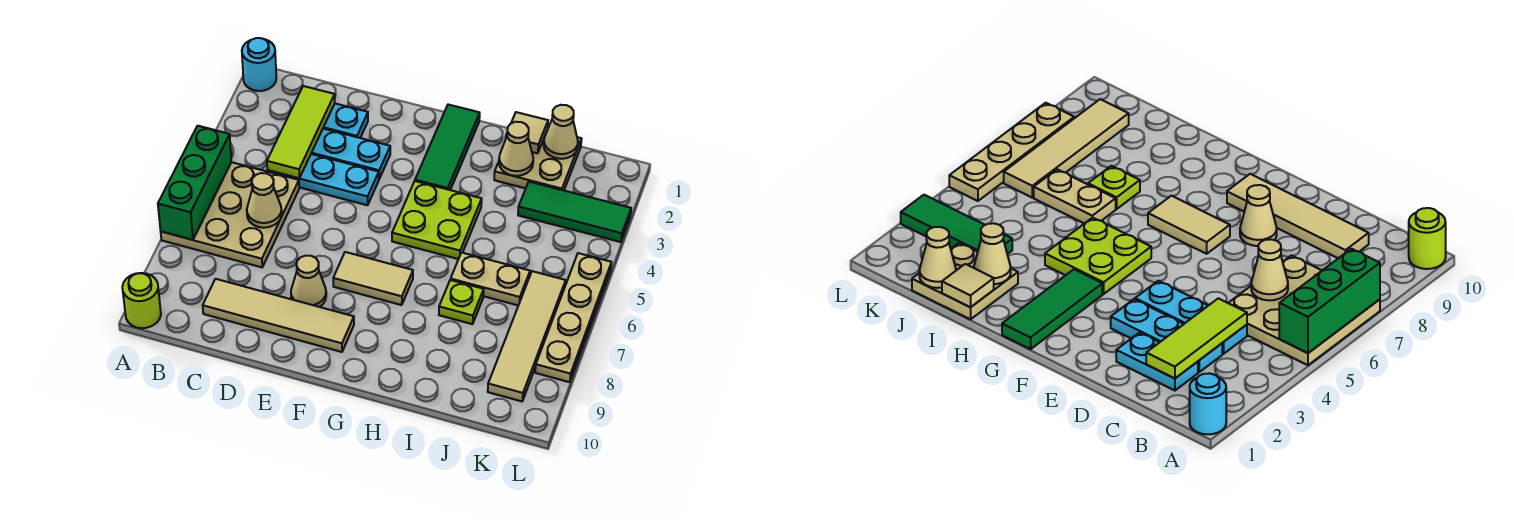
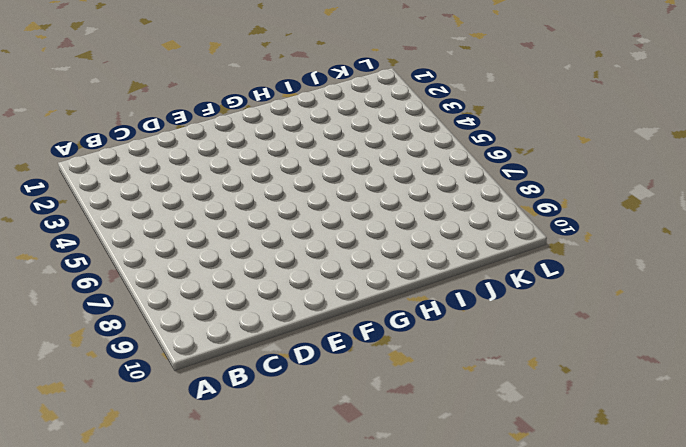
none -> cyan round brick A1 level 1
none -> tan plate A5:C7 level 1
none -> lime round brick A10 level 1

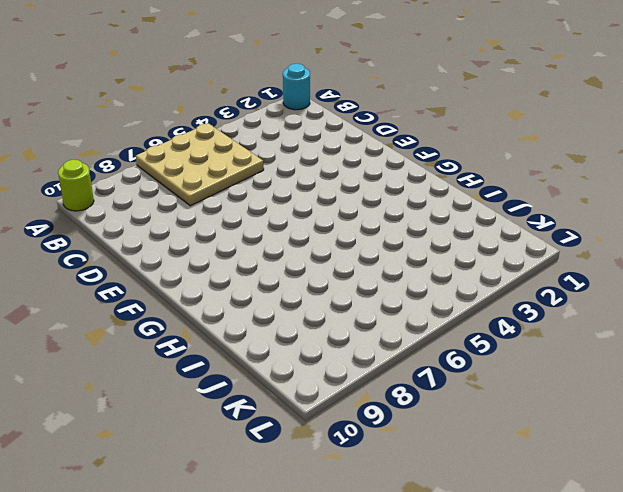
none -> cyan plate C2:D2 level 1
none -> cyan plate C3:E3 level 1
none -> cyan plate C4:E4 level 1

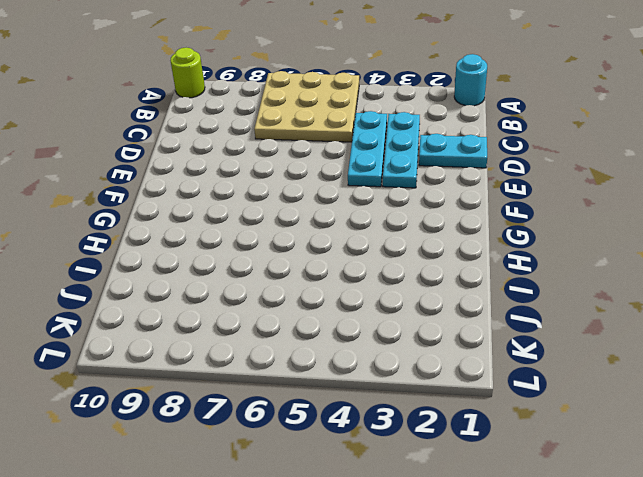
cyan plate D1:D2 level 1 -> cyan plate C2:D2 level 1
none -> tan tile C9:F9 level 1
none -> tan cone E8 level 1
none -> tan tile F7:G7 level 1

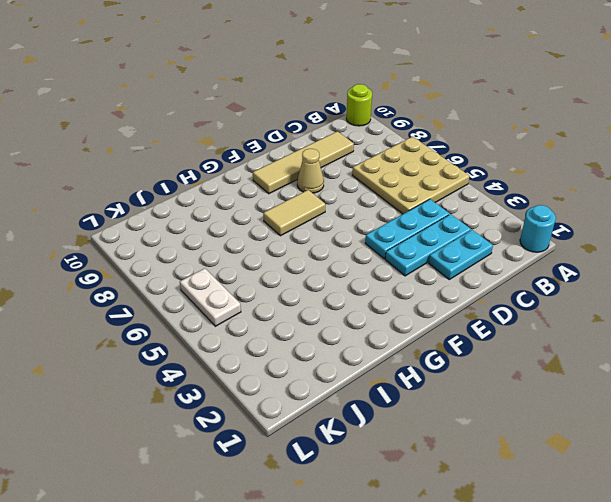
white plate K5:K6 level 1 -> tan tile K6:K9 level 1
none -> green tile G1:G3 level 1
none -> lime plate G4:H5 level 1
none -> tan plate I1:J2 level 1

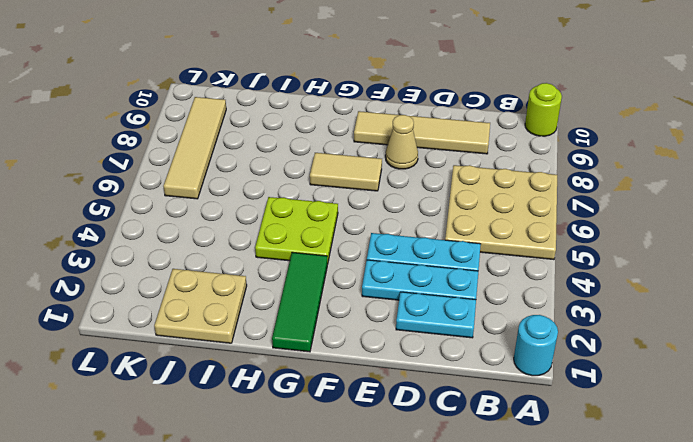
none -> tan plate I6:J6 level 1
none -> lime plate I7 level 1
none -> green tile J3:L3 level 1

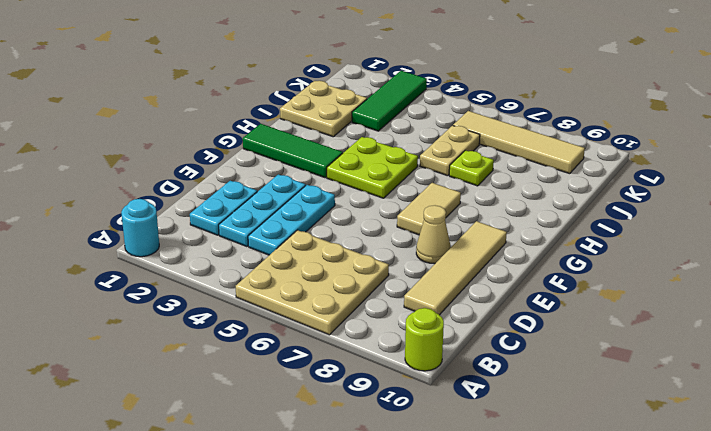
none -> tan plate L5:L8 level 1
none -> green brick A5:A7 level 2
none -> lime tile C2:C4 level 2

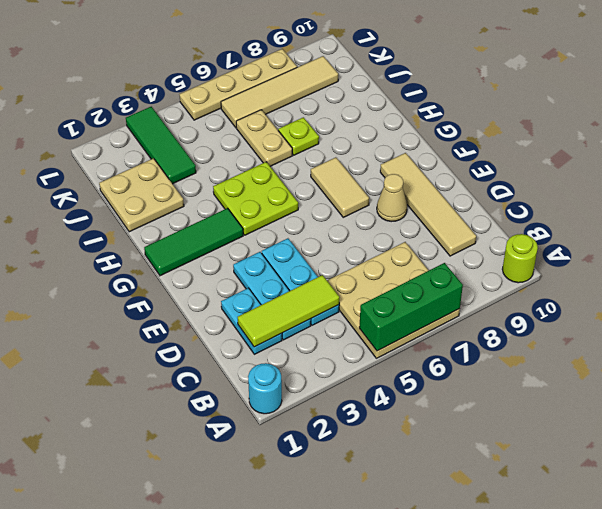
none -> tan cone C6 level 2
none -> tan tile I1 level 2
none -> tan cone I2 level 2

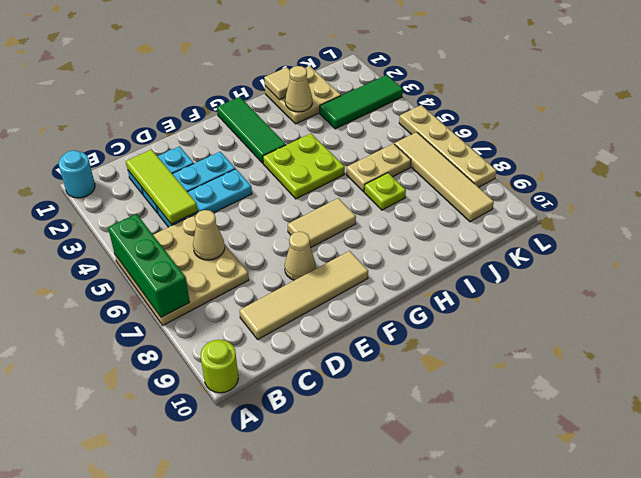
none -> tan cone J1 level 2

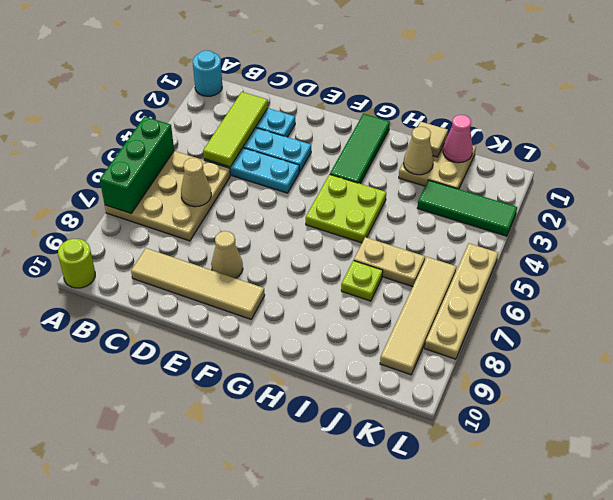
pink cone J1 level 2 -> tan cone J1 level 2
none -> tan tile F7:G7 level 1

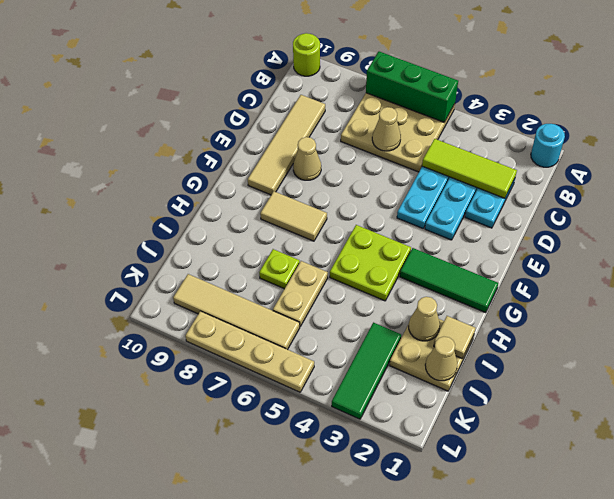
tan tile G7:G8 level 1 -> tan tile F7:G7 level 1

